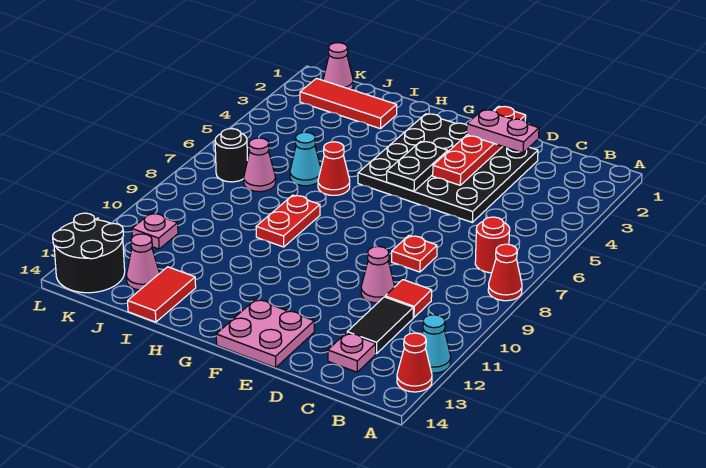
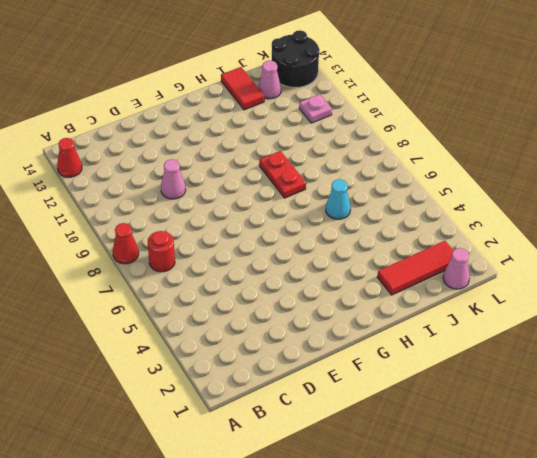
none -> cyan cone A12 level 1
none -> red tile C10 level 1
none -> black tile C11:C12 level 1

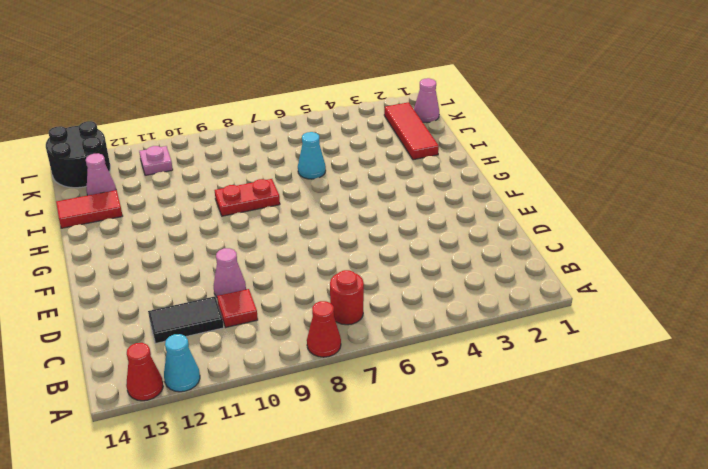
none -> pink plate C13 level 1
none -> black plate D2:G5 level 1
none -> red plate D8 level 1

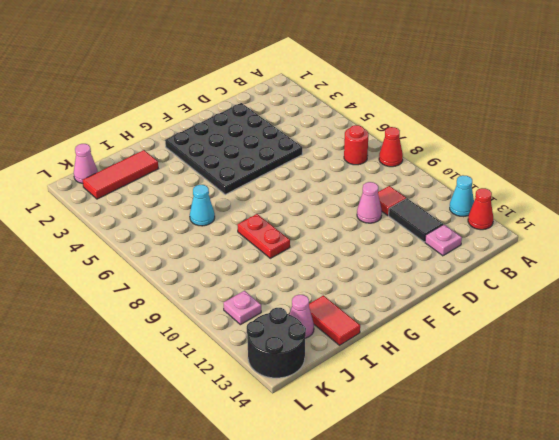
none -> red plate D8 level 1
none -> pink plate E13:F14 level 1
none -> red cone H6 level 1

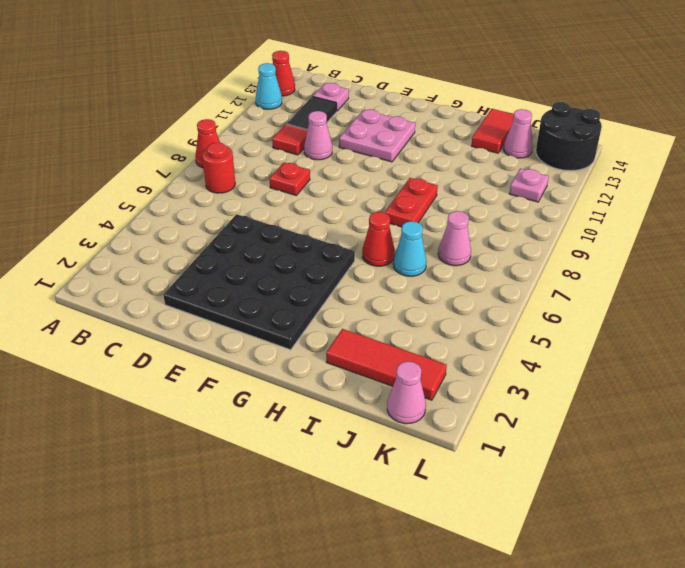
pink plate E11:F12 level 1 -> pink plate E13:F14 level 1
none -> black round brick K7 level 1
none -> red plate E1:E4 level 2
none -> black plate F4:F5 level 2

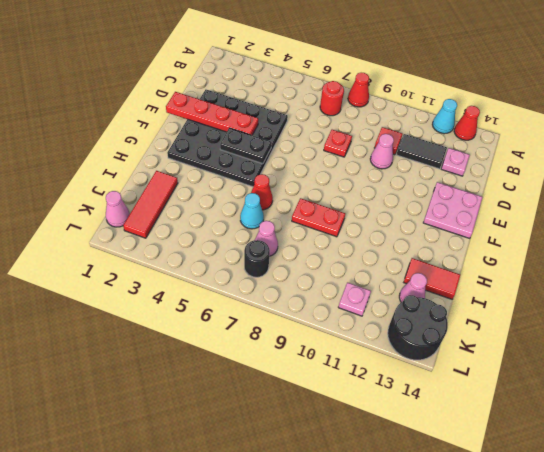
none -> pink plate D2:E2 level 3

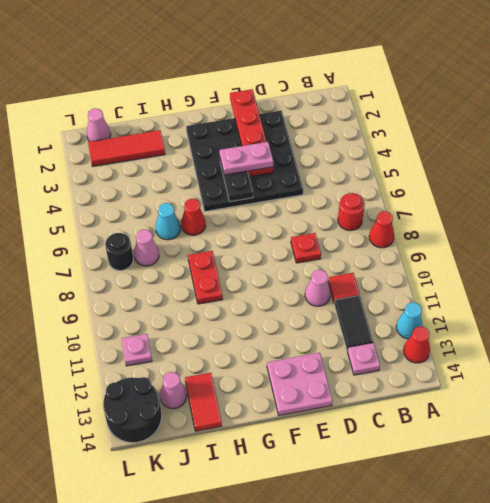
pink plate E4:F4 level 3 -> pink plate D2:E2 level 3

